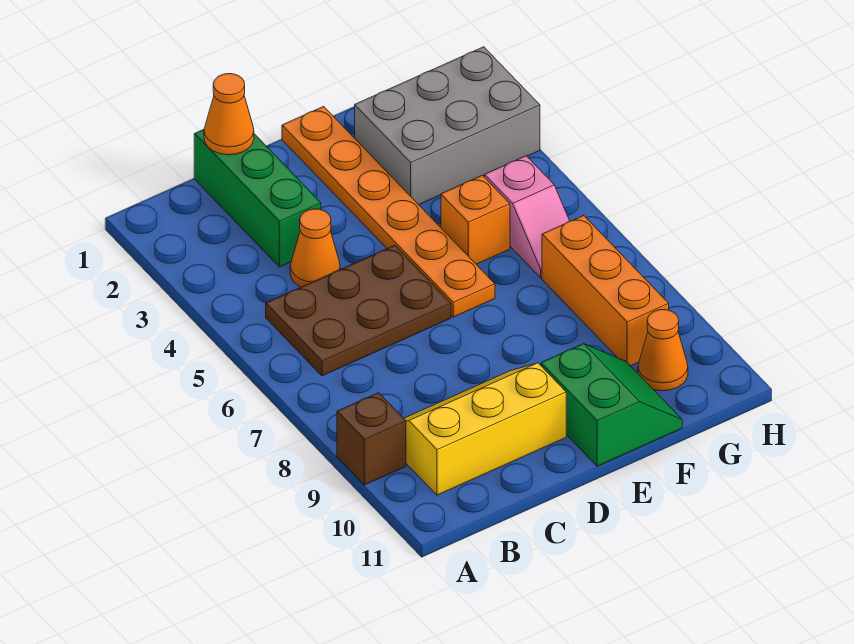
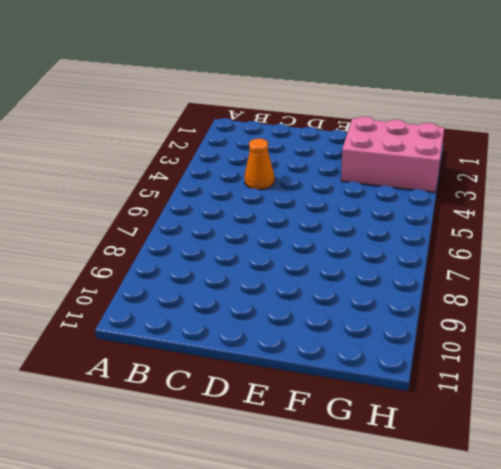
pink brick F2:H3 level 1 -> grey brick F2:H3 level 1
none -> brown brick A9 level 1
none -> brown plate B5:D6 level 1
none -> yellow slope B9:D10 level 1 top 10

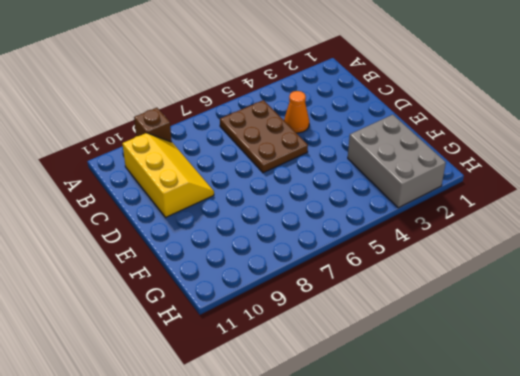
none -> green brick C1:C3 level 1
none -> orange plate E1:E6 level 1
none -> green slope E10:F11 level 1 top E

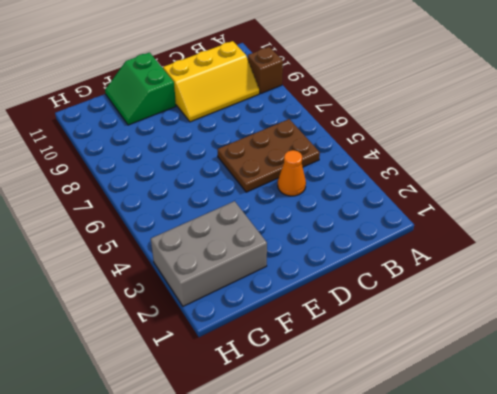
none -> green brick C1:C3 level 1
none -> orange plate E1:E6 level 1
none -> orange brick F5 level 1

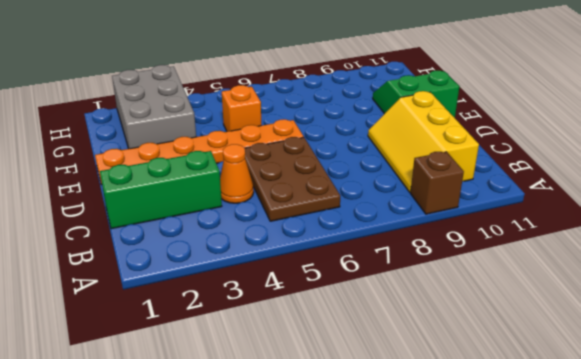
none -> pink slope G5:G6 level 1 top 5
none -> orange brick G7:G9 level 1
none -> orange cone G10 level 1

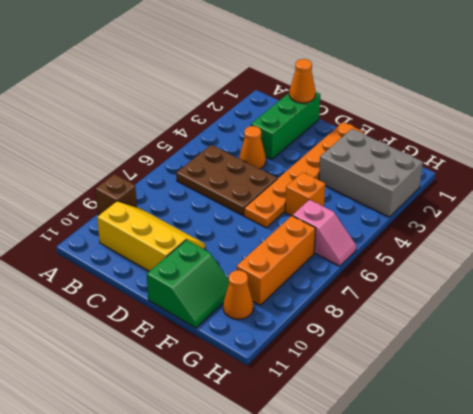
pink slope G6:H6 level 1 top G -> pink slope G5:G6 level 1 top 5

